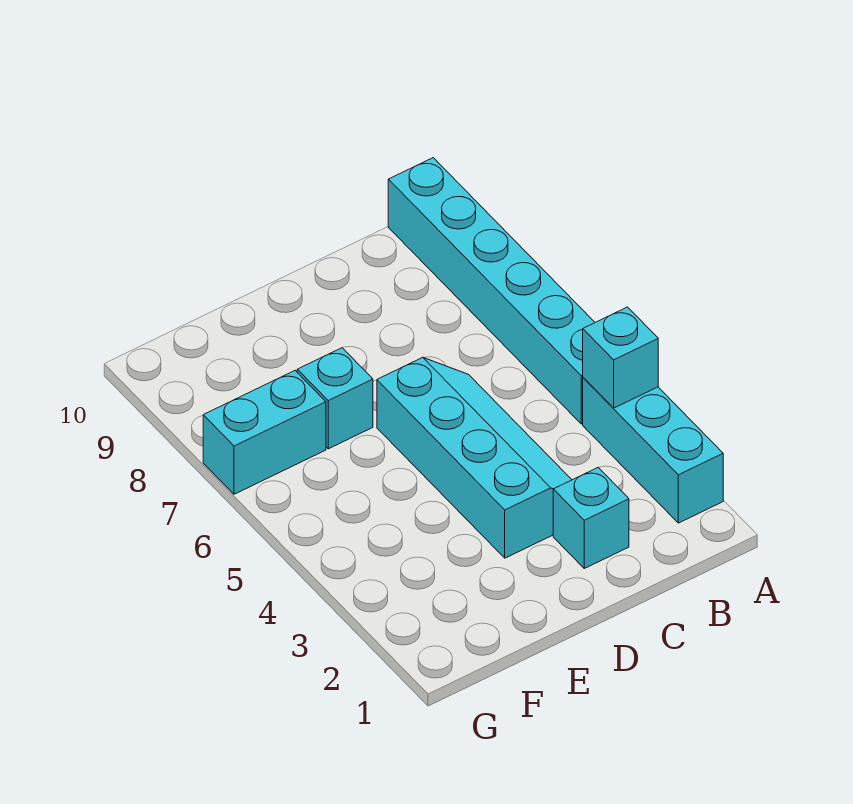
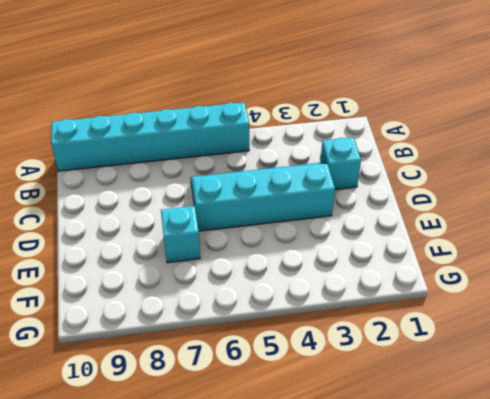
none -> cyan brick A2:A4 level 1
none -> cyan brick F7:G7 level 1

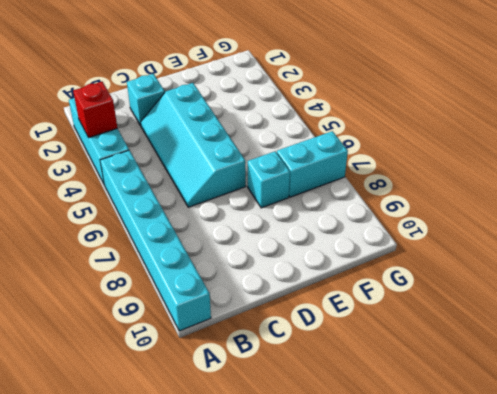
red brick A3 level 2 -> none
none -> cyan brick A4 level 2

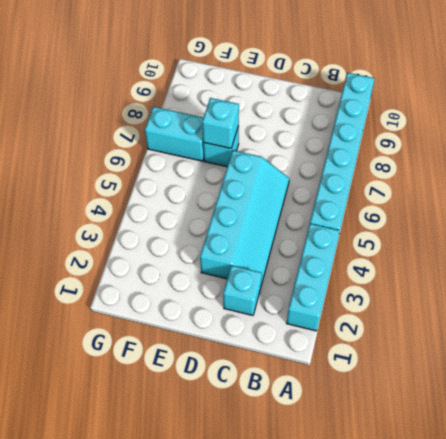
cyan brick E7 level 2 -> cyan brick A4 level 2

